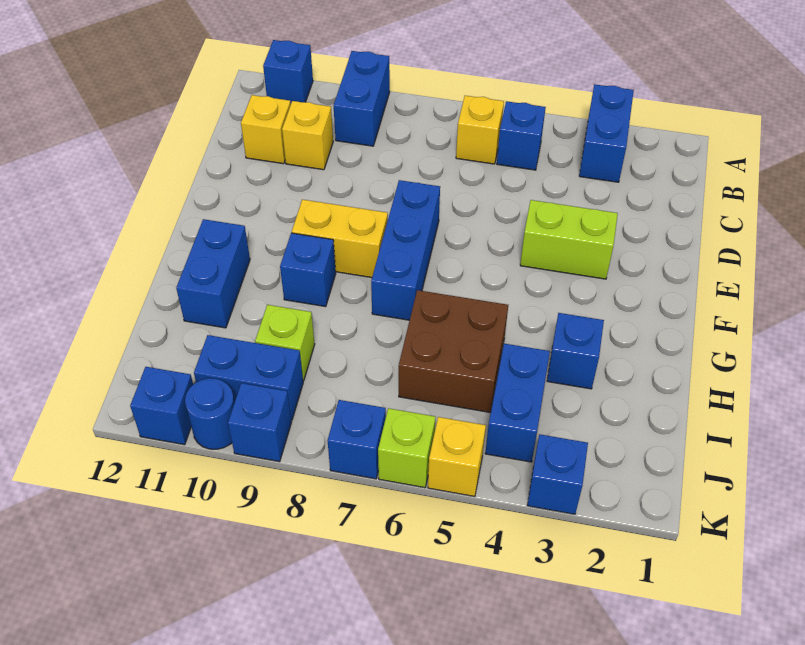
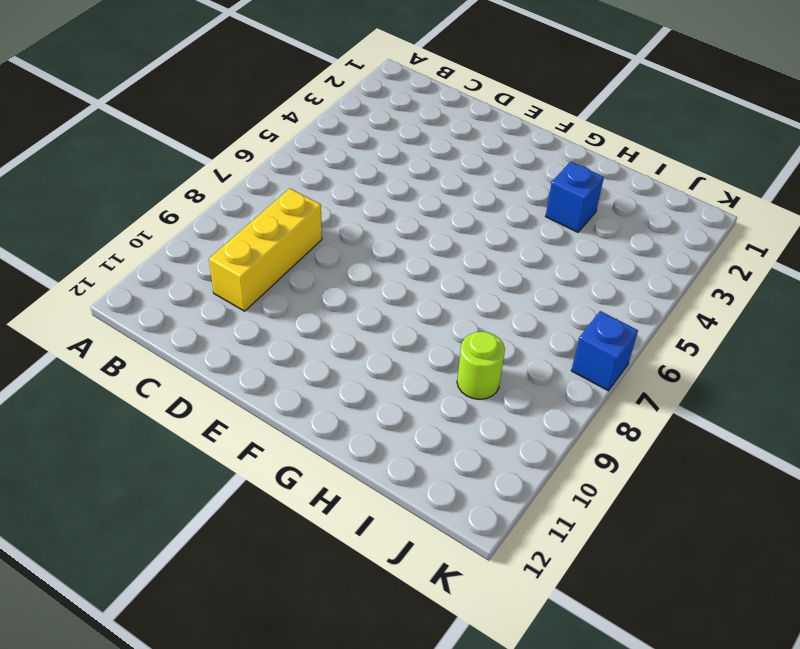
yellow brick C8:C10 level 1 -> yellow brick C10 level 1
lime round brick I9 level 1 -> lime brick I9 level 1
none -> blue brick A3:B3 level 1
none -> blue brick A9:B9 level 1
none -> blue brick A11 level 1

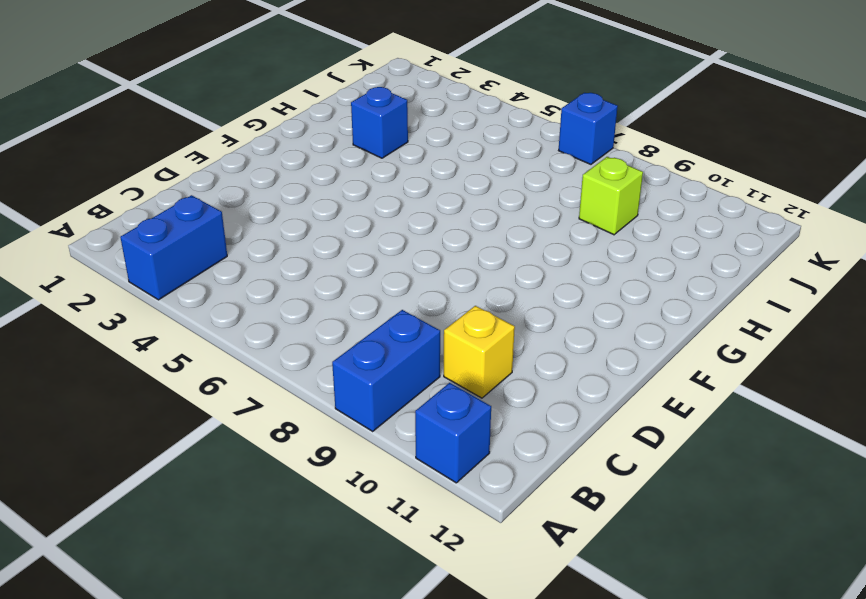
none -> blue brick B5 level 1
none -> yellow brick B6 level 1
none -> yellow brick C11 level 1

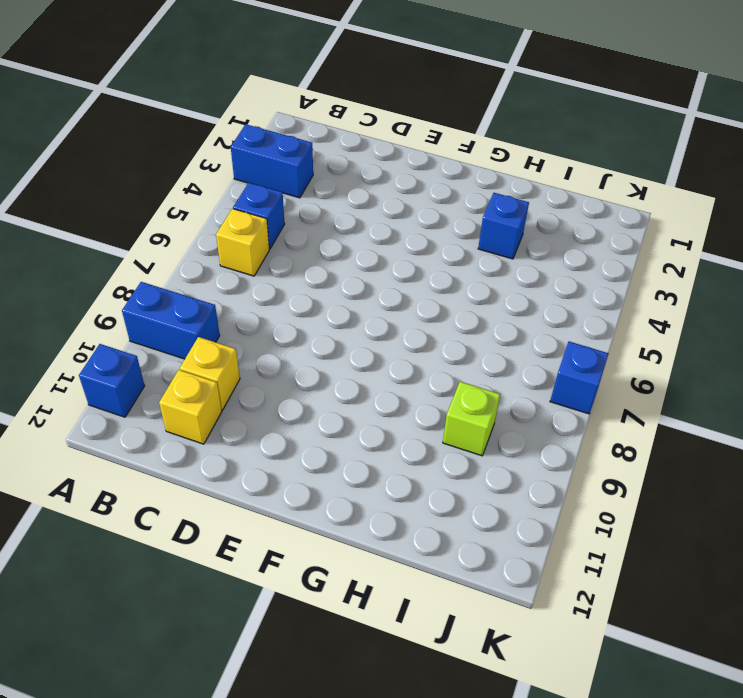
none -> lime brick E3:E4 level 1
none -> blue brick E7:G7 level 1
none -> yellow brick F8:F9 level 1

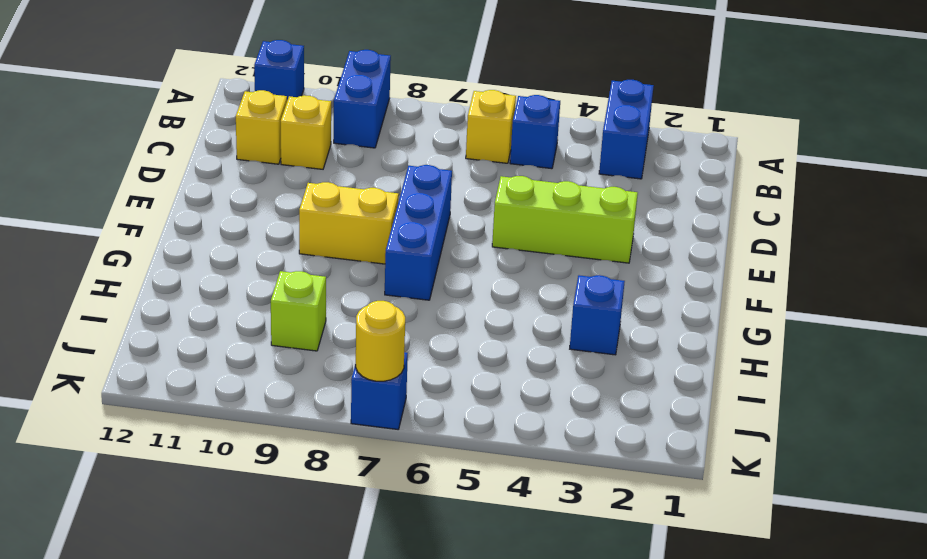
lime brick E3:E5 level 1 -> lime brick E3:E4 level 1
yellow round brick K7 level 2 -> none
none -> blue brick G9 level 1
none -> blue brick G11:H11 level 1
none -> brown brick H5:I6 level 1

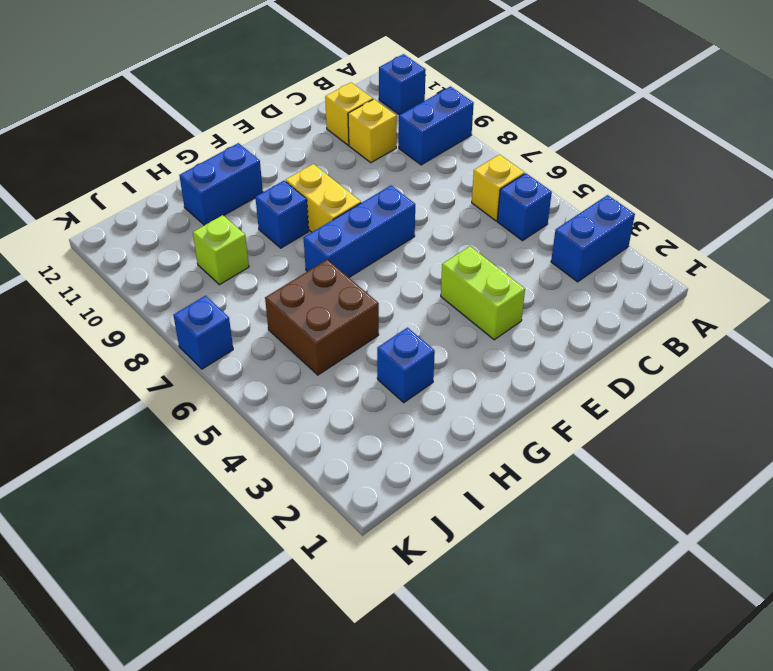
none -> blue brick I4:J4 level 1
none -> blue brick J9:J10 level 1
none -> blue brick K3 level 1

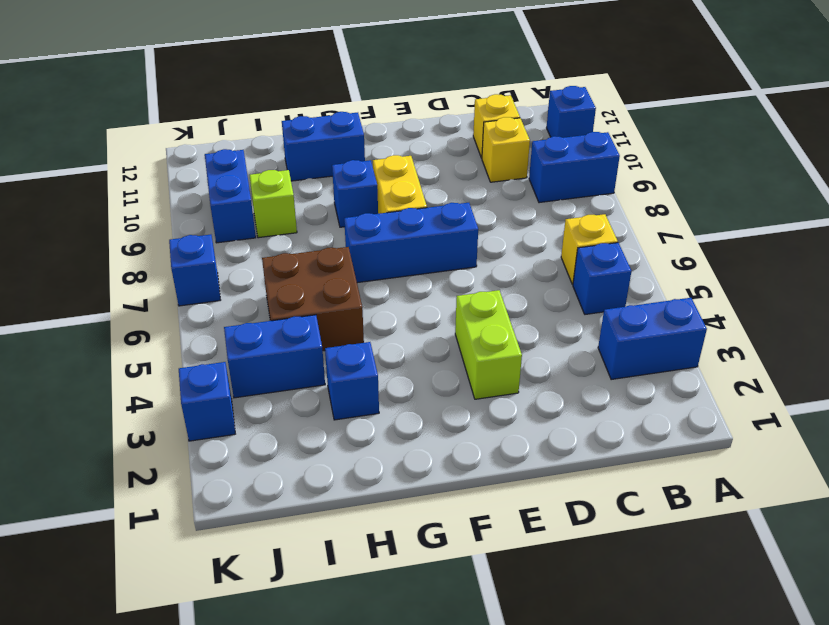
none -> yellow brick K5 level 1
none -> lime brick K6 level 1
none -> blue brick K9 level 1

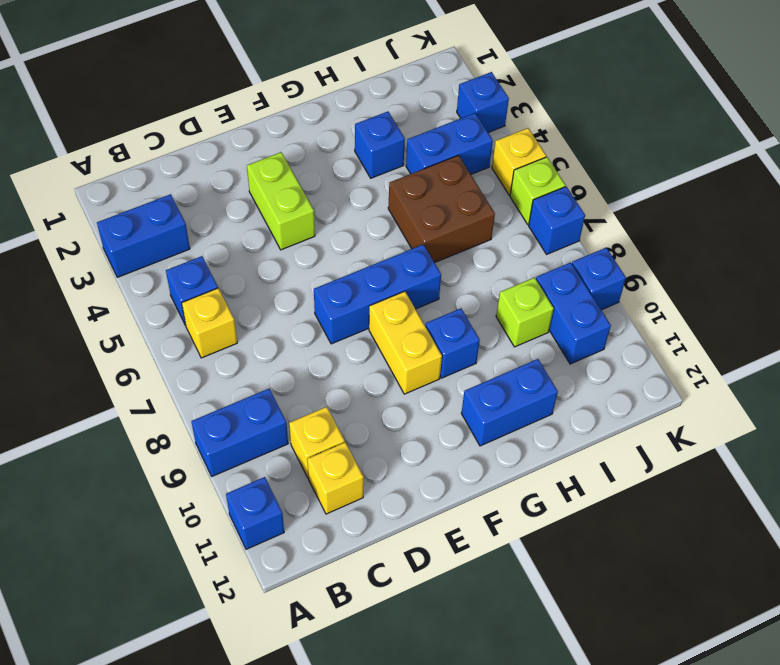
none -> blue round brick K10 level 1
none -> blue brick K11 level 1

